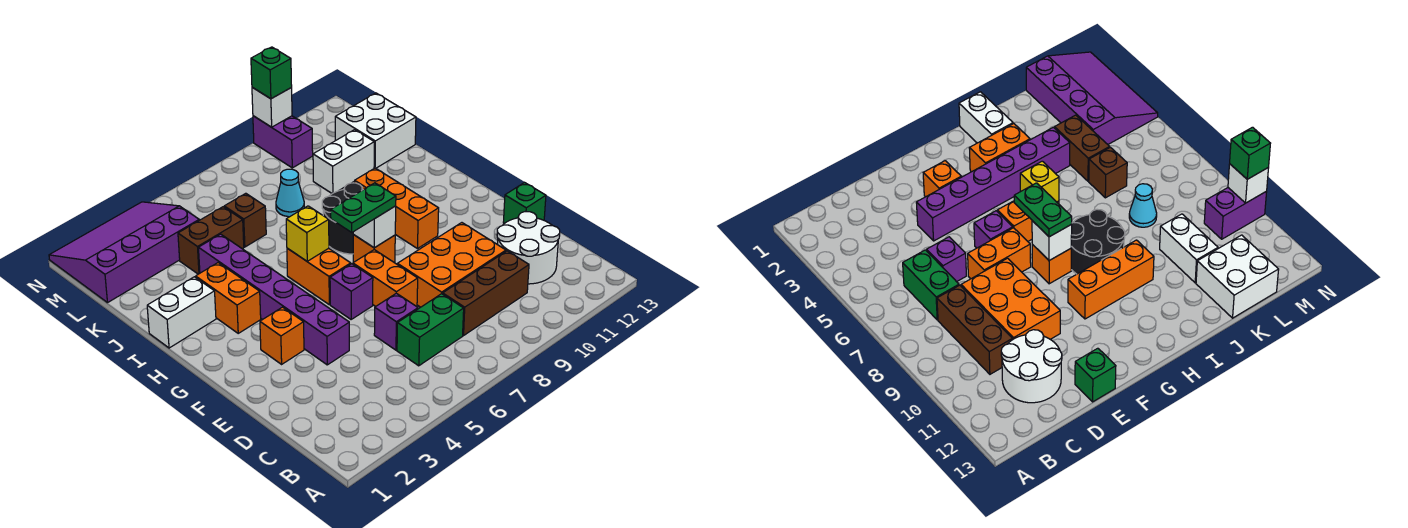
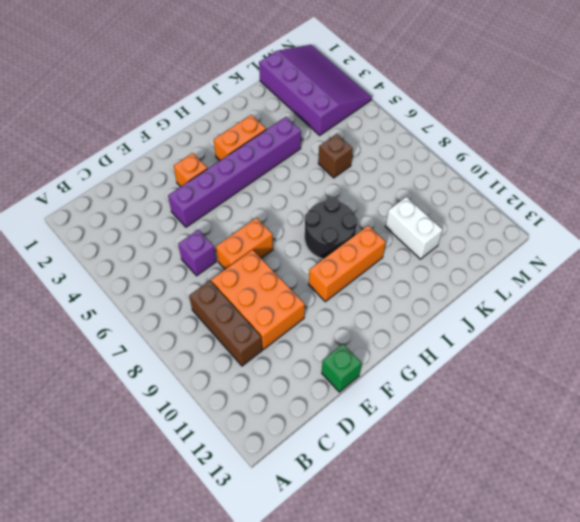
none -> green brick C6:C7 level 1
none -> white round brick C11:D12 level 1
none -> purple brick F6 level 1

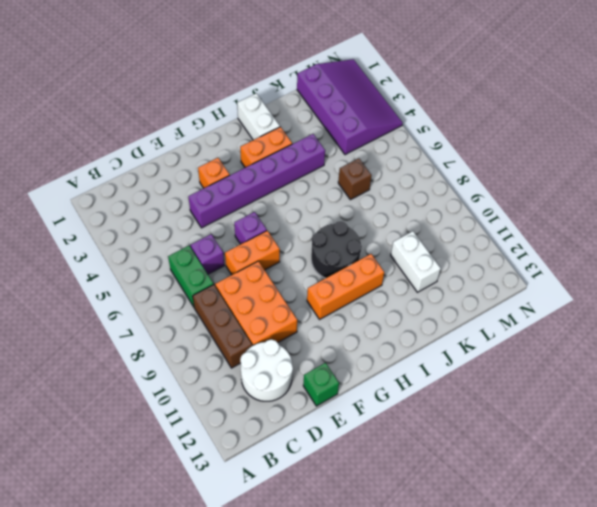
none -> orange brick G6:H6 level 1
none -> orange brick G8 level 1
none -> brown brick K4:K5 level 1

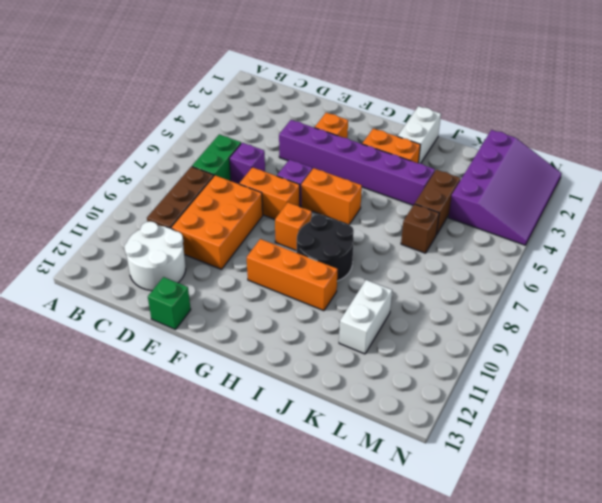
none -> cyan cone K8 level 1
none -> white brick K12:L13 level 1
none -> purple brick M10:N10 level 1

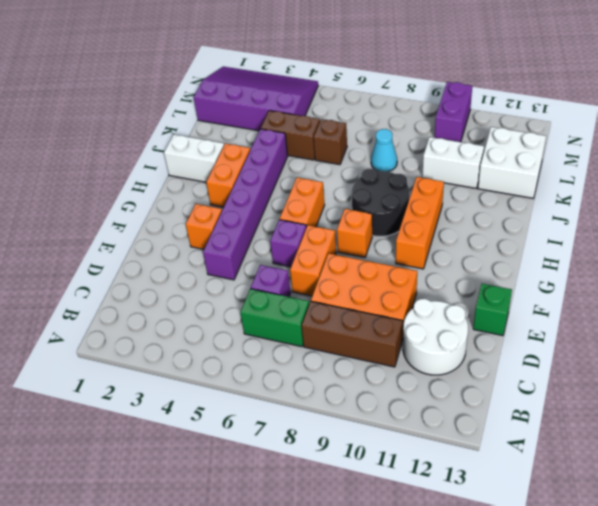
none -> white brick G8 level 2
none -> yellow brick H6 level 2
none -> white brick N10 level 2

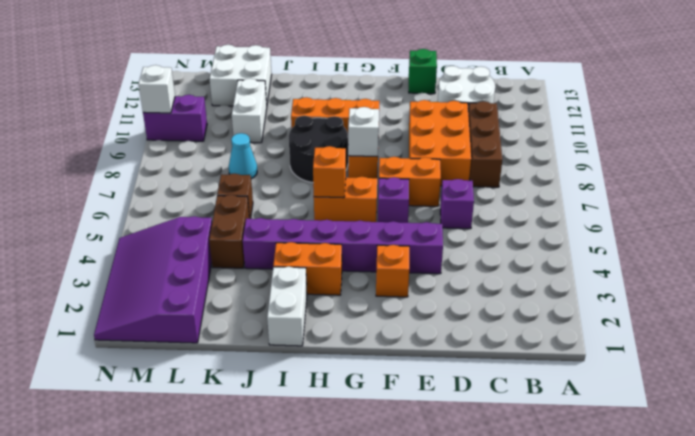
orange brick H6 level 2 -> yellow brick H6 level 2
none -> green brick C6:C7 level 1
none -> green plate G7:G8 level 3
none -> green brick N10 level 3

